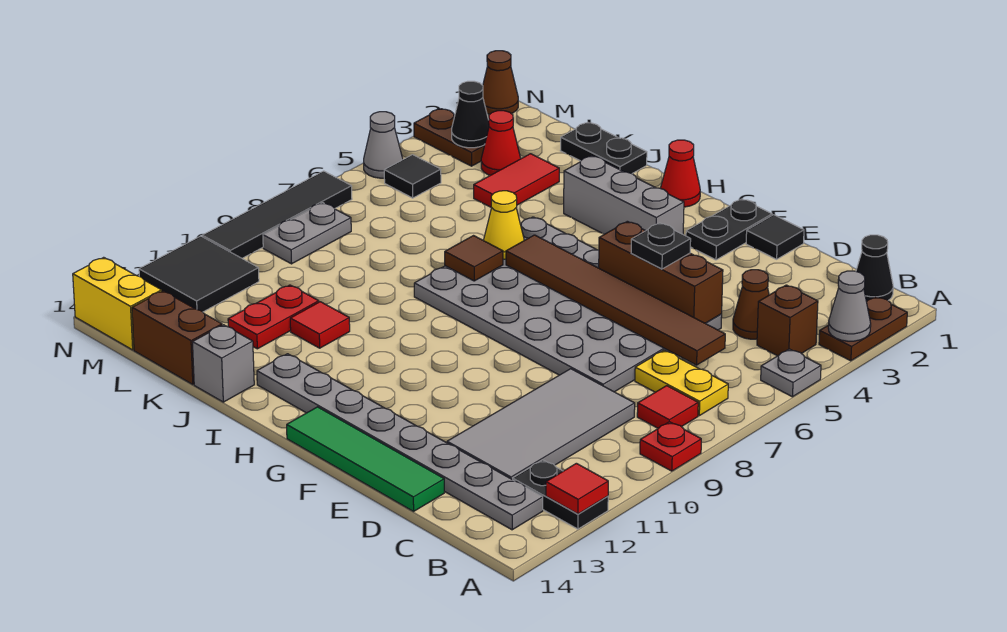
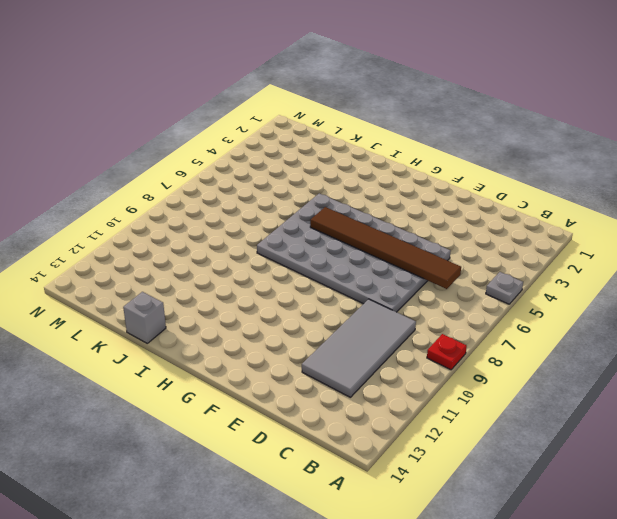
none -> brown plate A2:A3 level 1
none -> black plate A12:B12 level 1
none -> black cone B1 level 1
none -> brown brick B4 level 1

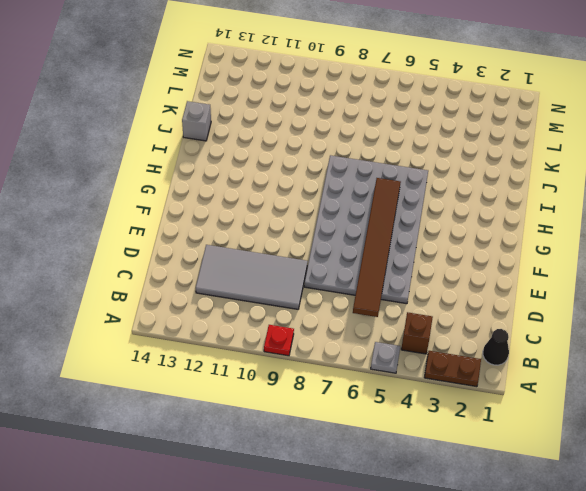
none -> black plate A12:B12 level 1
none -> yellow plate B7:C7 level 1
none -> red tile B8 level 1
none -> grey plate B13:I13 level 1

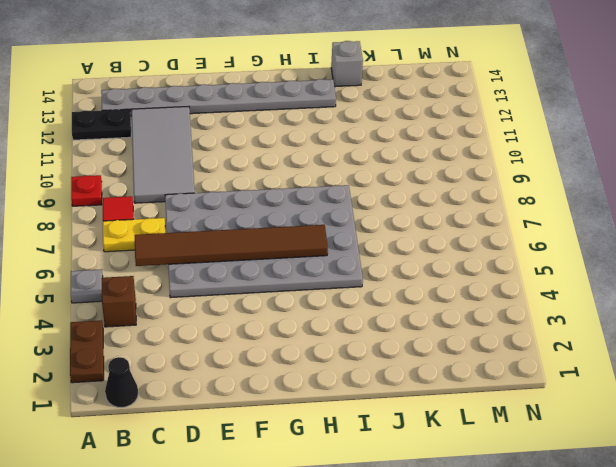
none -> brown cone C4 level 1
none -> green tile D14:G14 level 1
none -> black tile E1 level 1
none -> black plate F1:F2 level 1

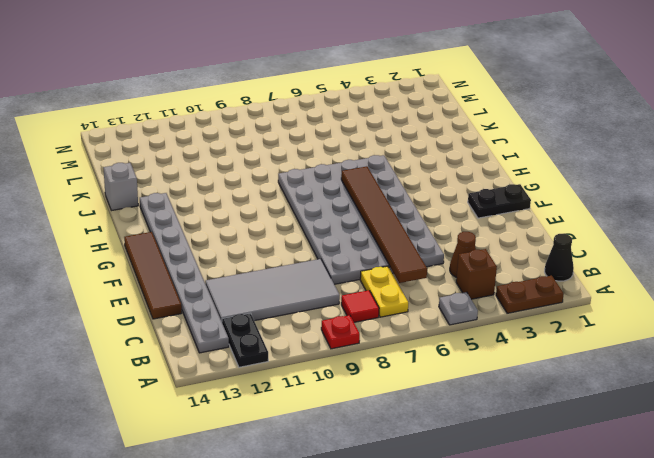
brown tile D14:G14 level 1 -> green tile D14:G14 level 1
none -> black tile E1 level 1
none -> grey brick G3:I3 level 1
none -> red cone H1 level 1
none -> black plate J1:K1 level 1

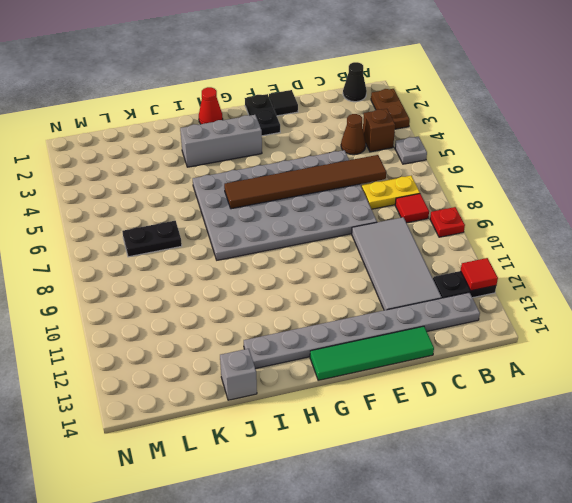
black plate K7:L7 level 1 -> black plate J1:K1 level 1
none -> red tile J11 level 1
none -> red tile K3:K4 level 1
none -> red plate K11:K12 level 1
none -> brown brick K14:L14 level 1

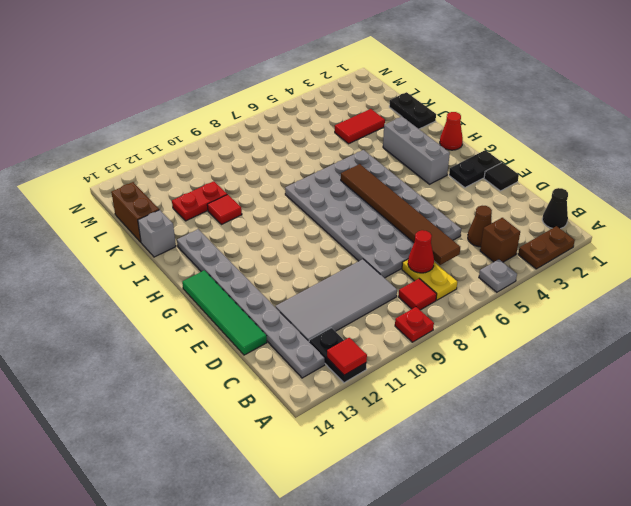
red cone C7 level 2 -> red cone L3 level 1
none -> brown plate M3:N3 level 1
none -> black tile M5 level 1
none -> grey plate M8:M9 level 1
none -> black tile M11:N12 level 1

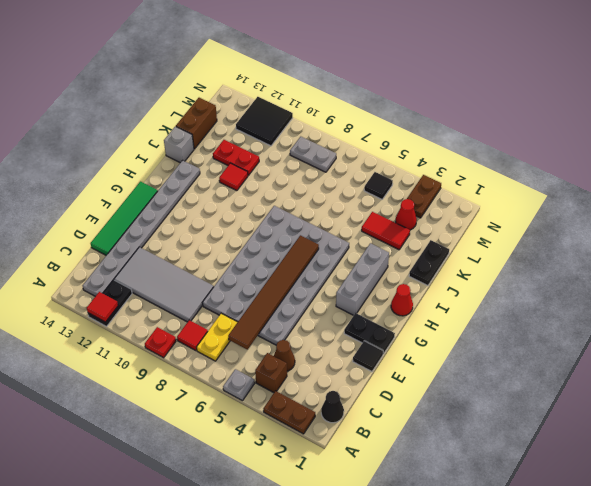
none -> yellow brick M14:N14 level 1
none -> brown cone N1 level 1
none -> grey cone N5 level 1
none -> black tile N7:N10 level 1

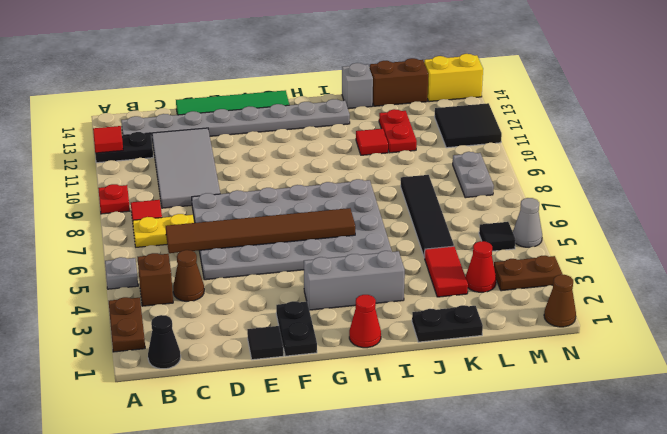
black tile K5:K8 level 1 -> black tile N7:N10 level 1
none -> grey cone A3 level 2
none -> brown brick D5:F5 level 2
none -> yellow cone I6 level 2
none -> brown tile I7 level 2

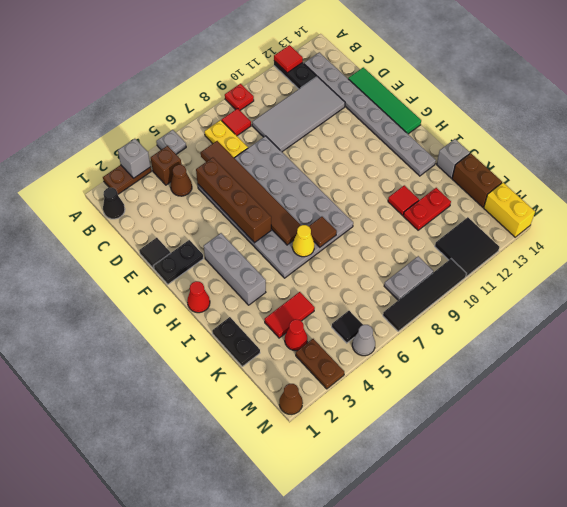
grey brick A3 level 2 -> grey cone A3 level 2
brown brick D5:G5 level 2 -> brown brick D5:F5 level 2
none -> black cone M3 level 2
none -> black plate E5 level 3

